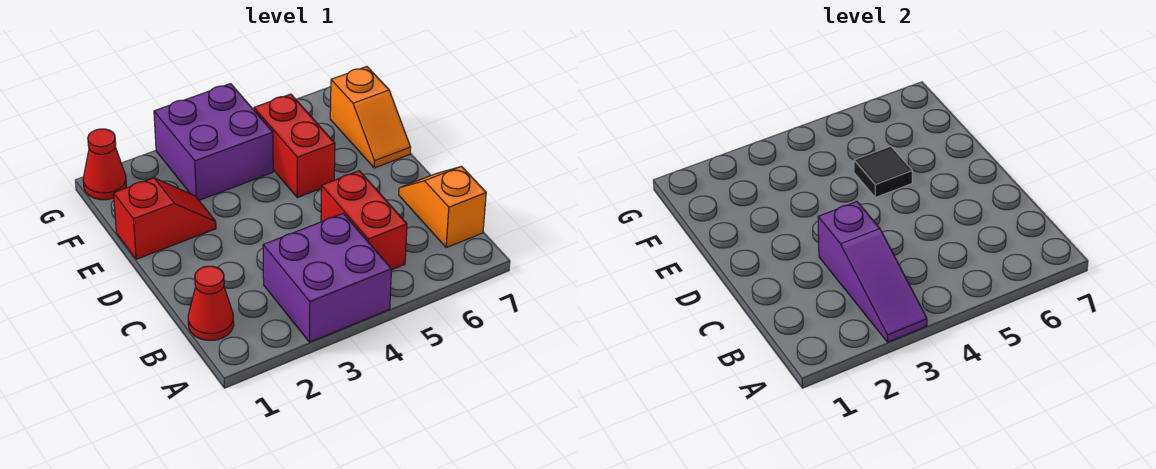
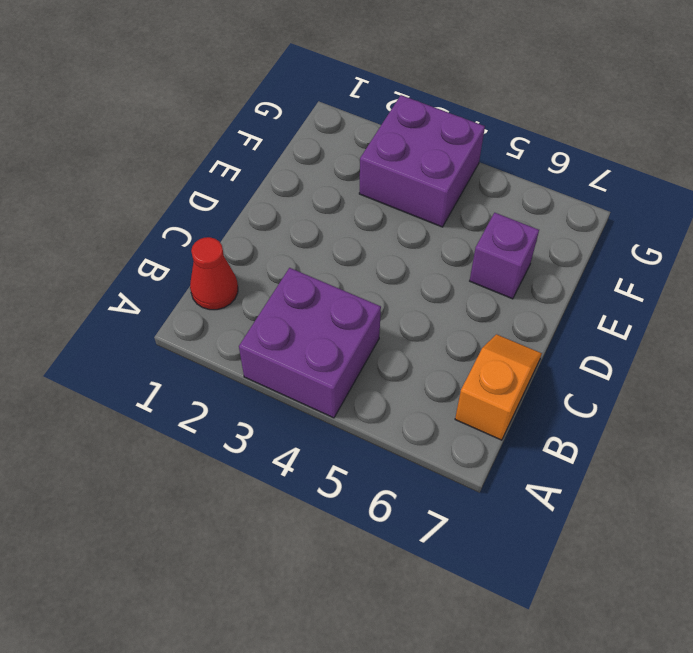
purple brick E6 level 1 -> none
none -> red brick B5:C5 level 1
none -> red slope E1:E2 level 1 top 1

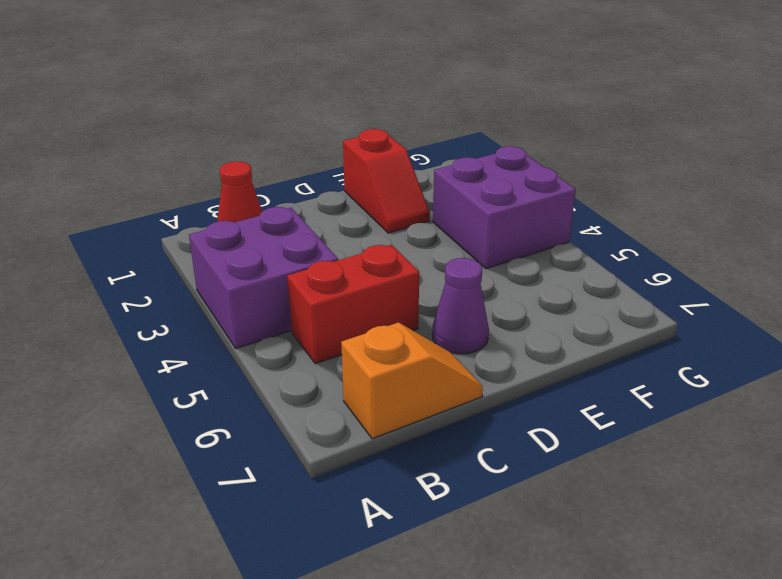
purple cone D6 level 1 -> none
none -> red brick E5:F5 level 1
none -> orange slope E7:F7 level 1 top F

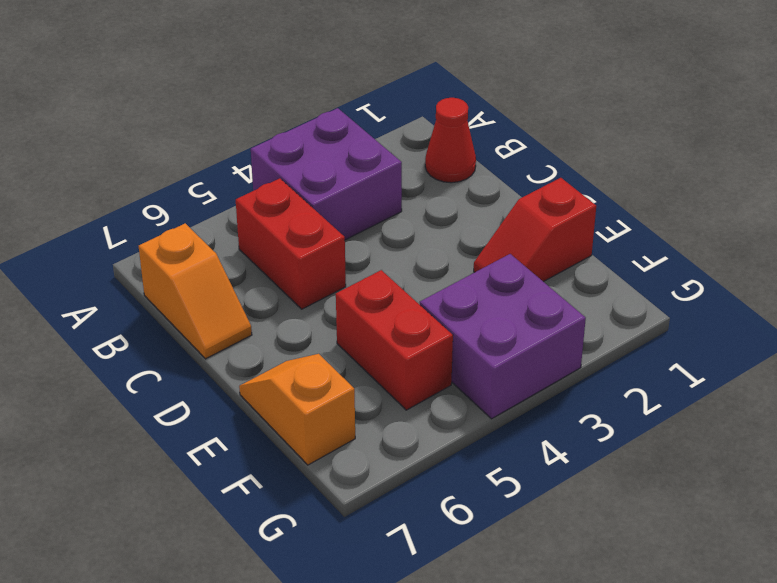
none -> red cone G1 level 1
none -> purple slope A3:C3 level 2 top C

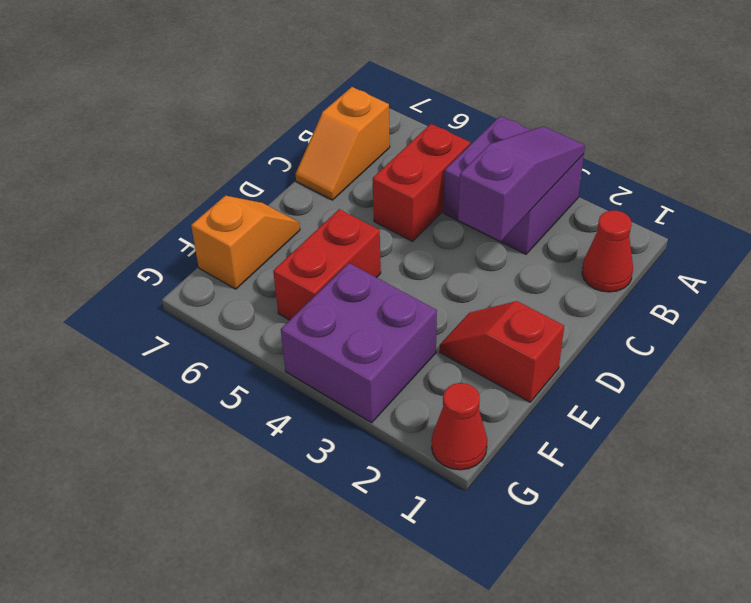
none -> black tile E5 level 2

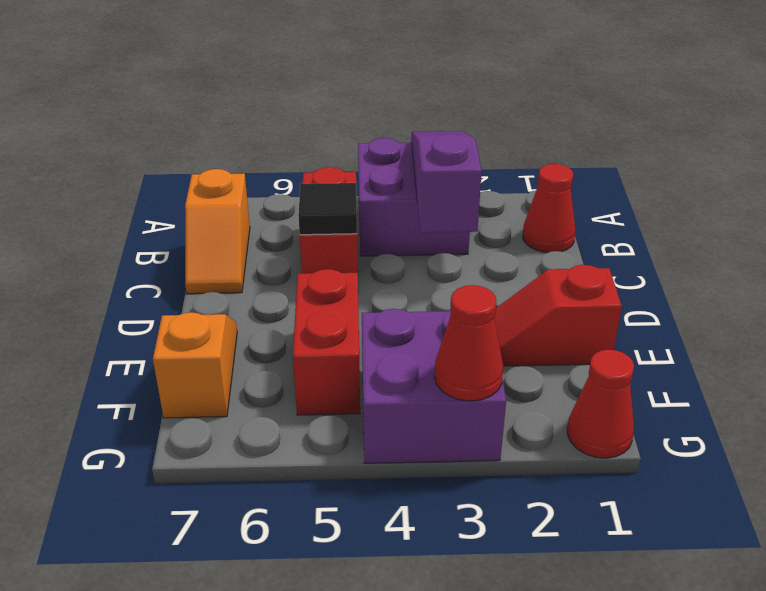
black tile C5 level 2 -> black tile E5 level 2
red cone G3 level 2 -> none

